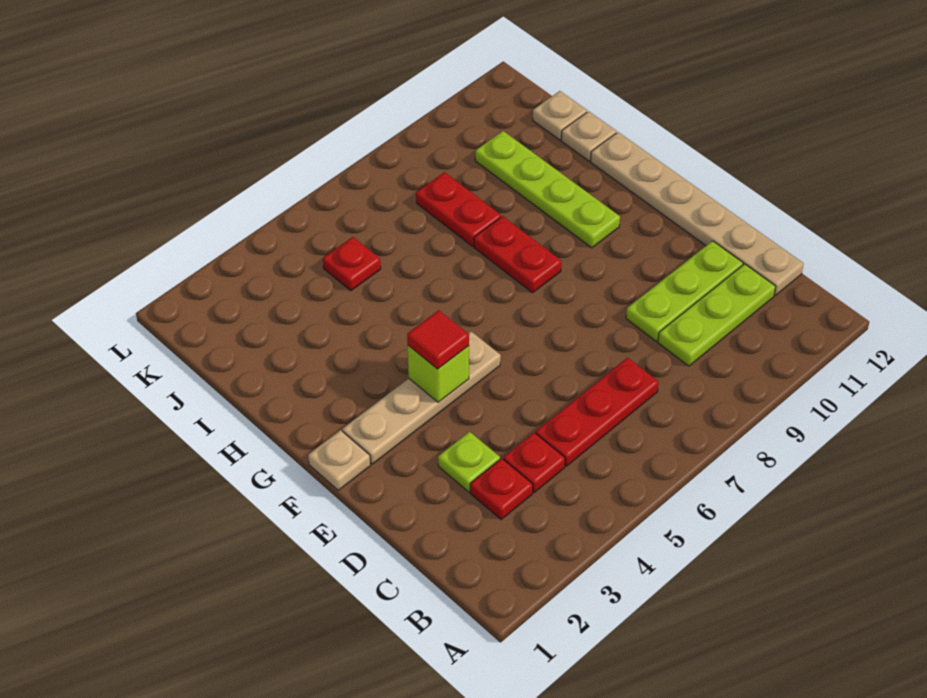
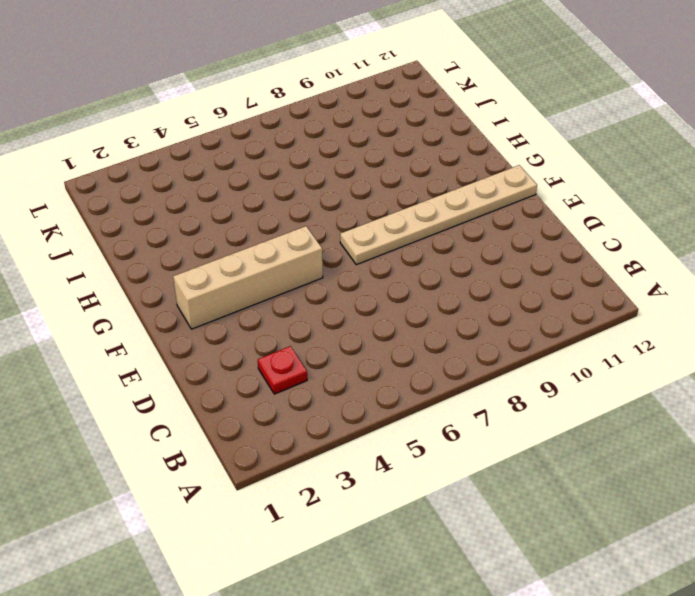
tan brick F2:F5 level 1 -> tan plate F2:F5 level 1
tan plate F7:F12 level 1 -> tan plate C12:H12 level 1
none -> red plate C4 level 1
none -> red plate C5:C7 level 1
none -> lime plate C9:C11 level 1

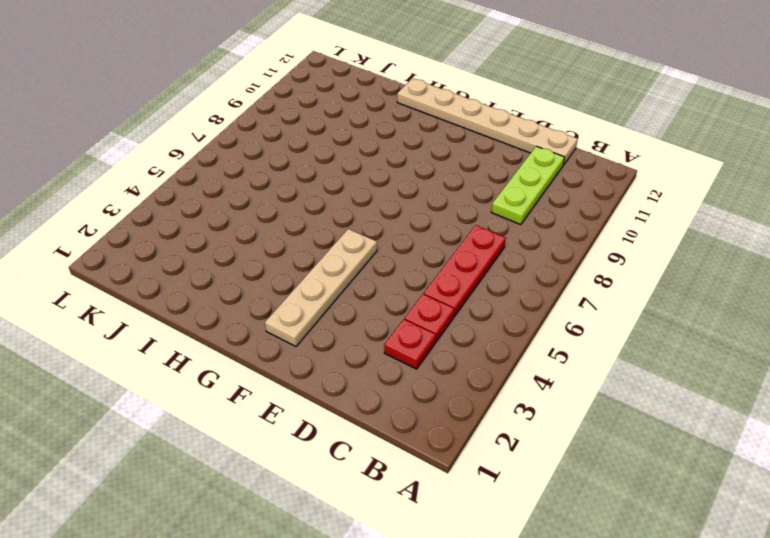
none -> lime plate D3 level 1
none -> lime plate D9:D11 level 1
none -> tan plate F1 level 1

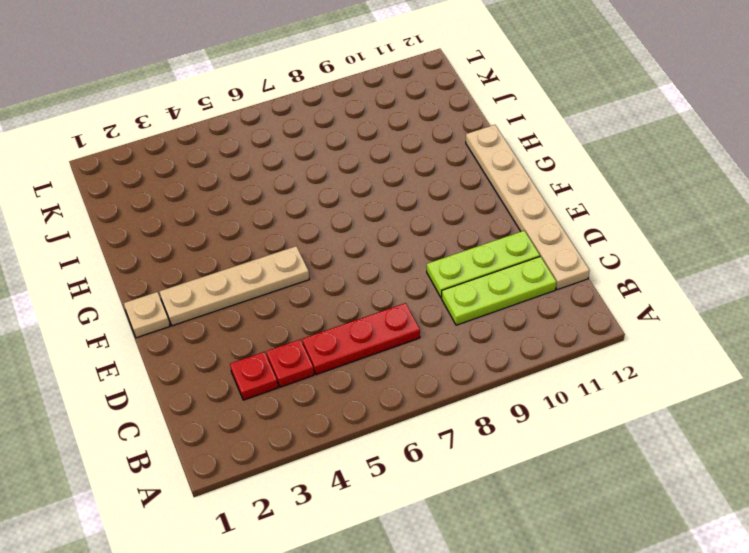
none -> lime plate D3 level 1
none -> red plate G8:H8 level 1
none -> lime plate G10:J10 level 1

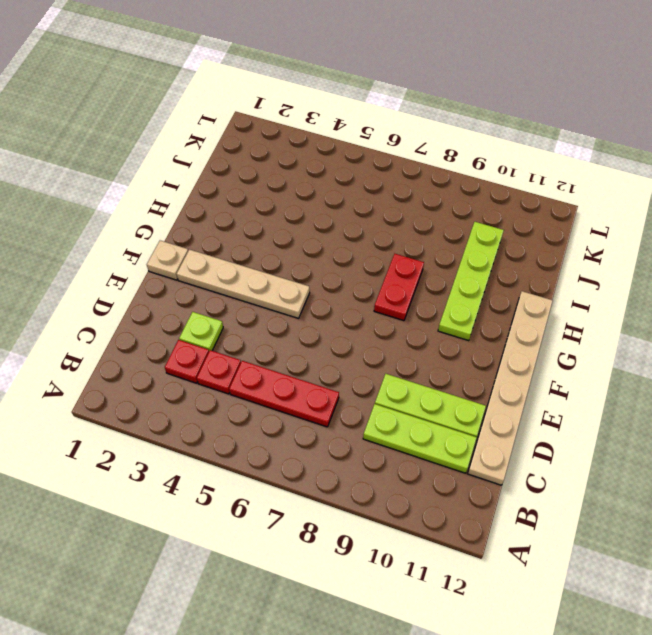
none -> red plate I8:J8 level 1
none -> tan plate I12 level 1
none -> red plate J5 level 1

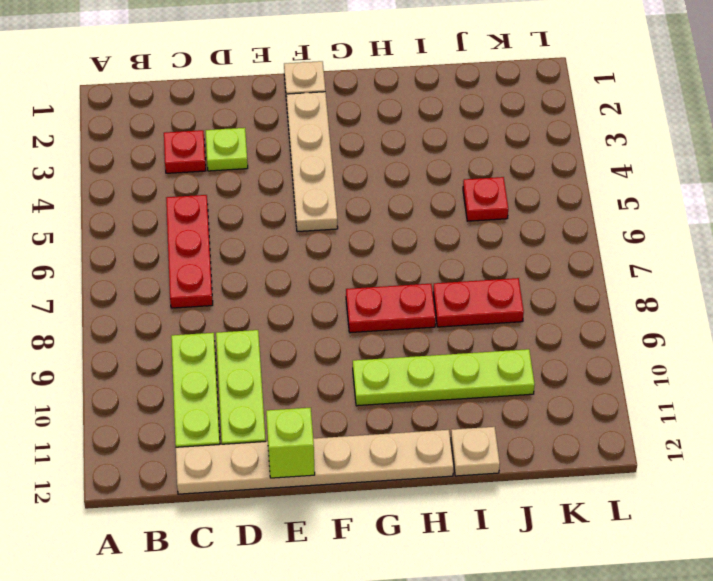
lime brick E12 level 2 -> lime brick F4 level 2
none -> red plate C4 level 1
none -> tan plate J12 level 1
none -> red tile F4 level 3

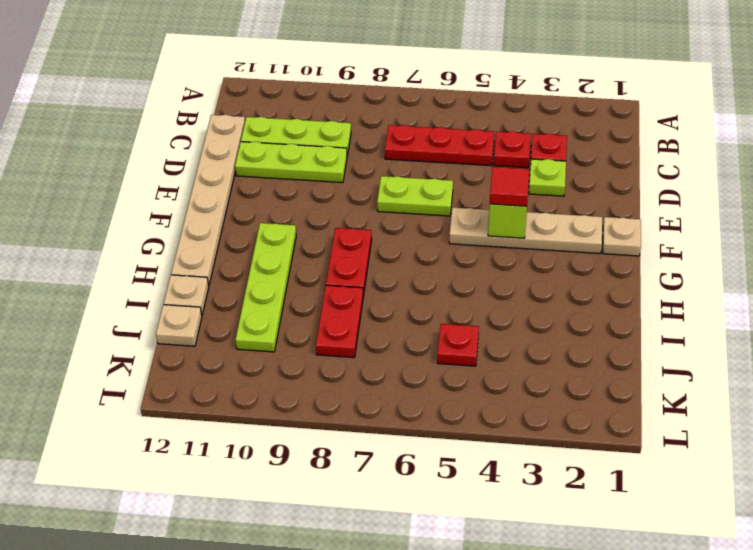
lime plate E6:E7 level 1 -> none

